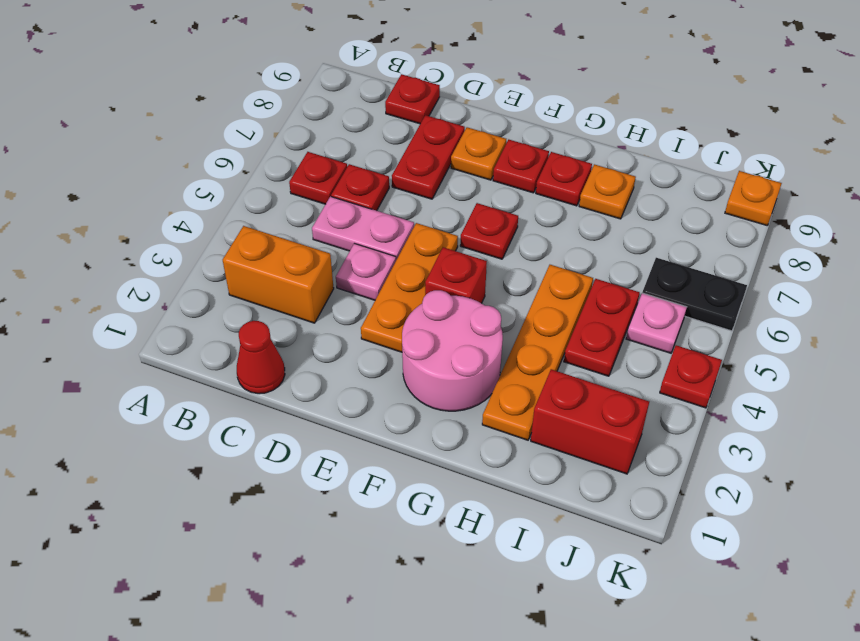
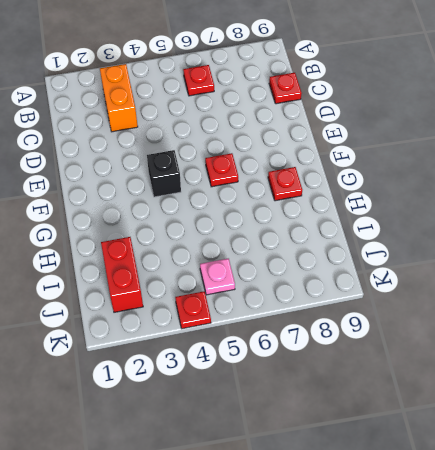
black brick F4 level 1 -> red brick F4 level 1
none -> red cone C1 level 1
none -> pink plate C5:D5 level 1
none -> red plate C6 level 1

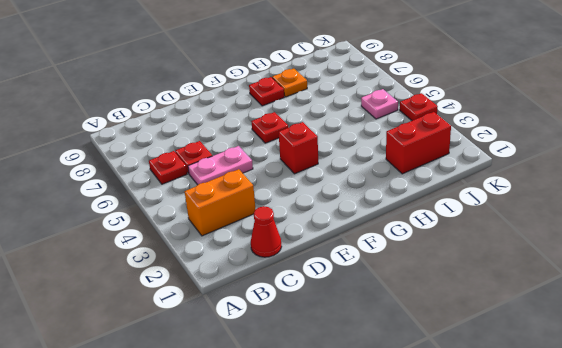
none -> red plate C9 level 1
none -> pink plate D4 level 1
none -> red plate D7:D8 level 1

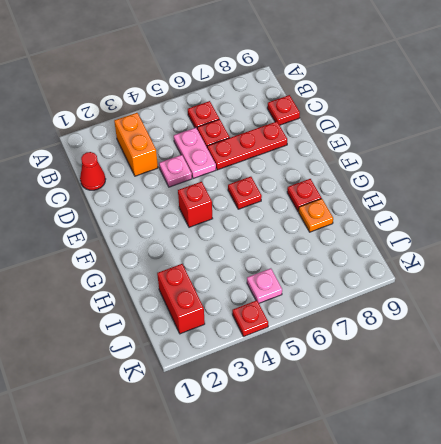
red plate D6:D8 level 1 -> red plate D7:D8 level 1
none -> orange plate E3:E5 level 1
none -> orange plate E8 level 1
none -> pink round brick F2:G3 level 1

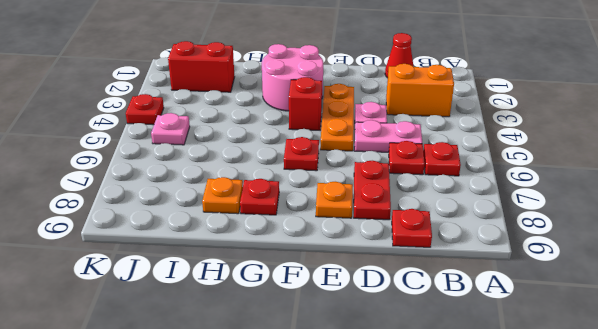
none -> red plate F8 level 1
none -> orange plate H2:H5 level 1
none -> red plate I4:I5 level 1

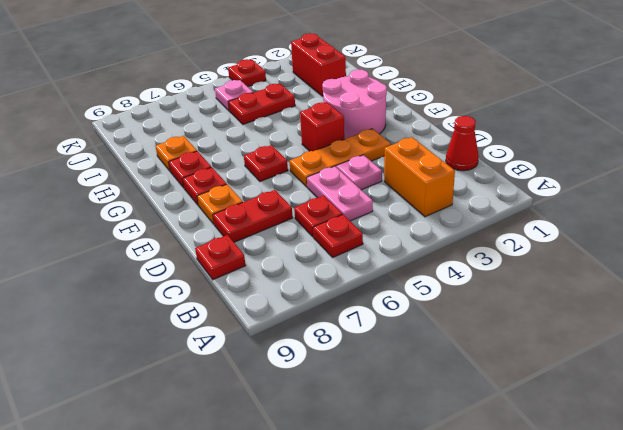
none -> orange plate H2:H5 level 1
none -> black plate J6:K6 level 1
none -> orange plate K9 level 1

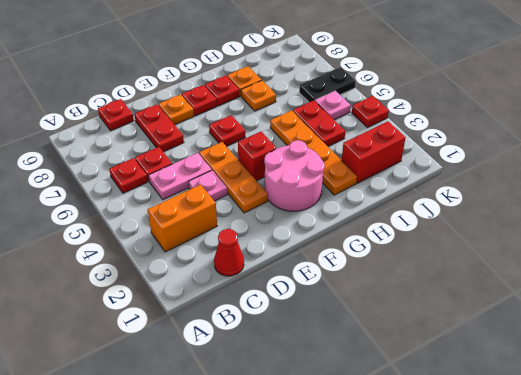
orange plate H7 level 1 -> orange plate K9 level 1

